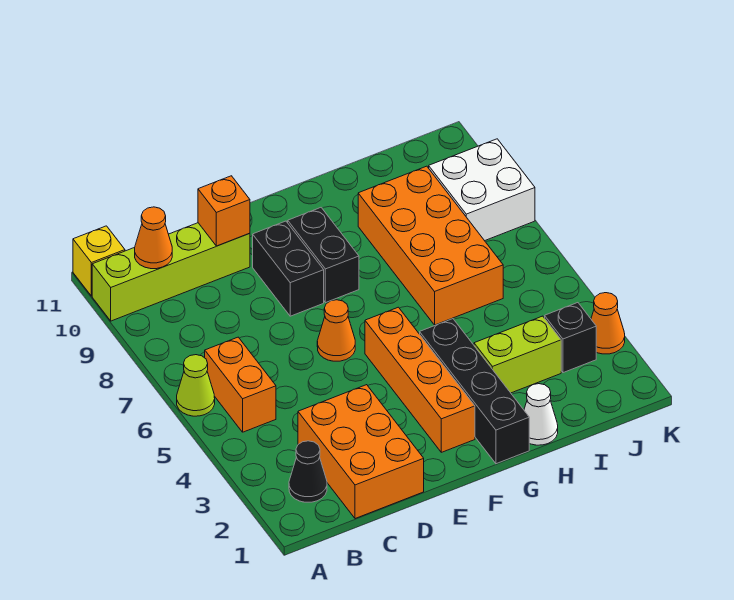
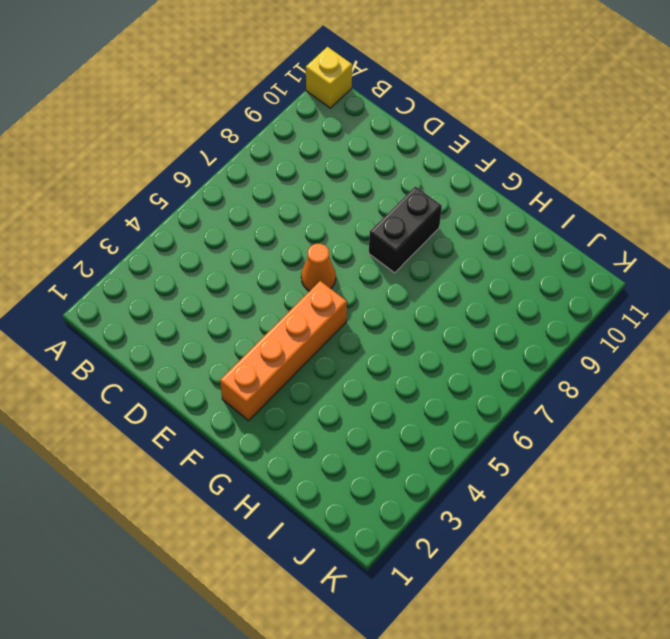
none -> lime cone A6 level 1
none -> lime brick A10:D10 level 1
none -> black cone B2 level 1

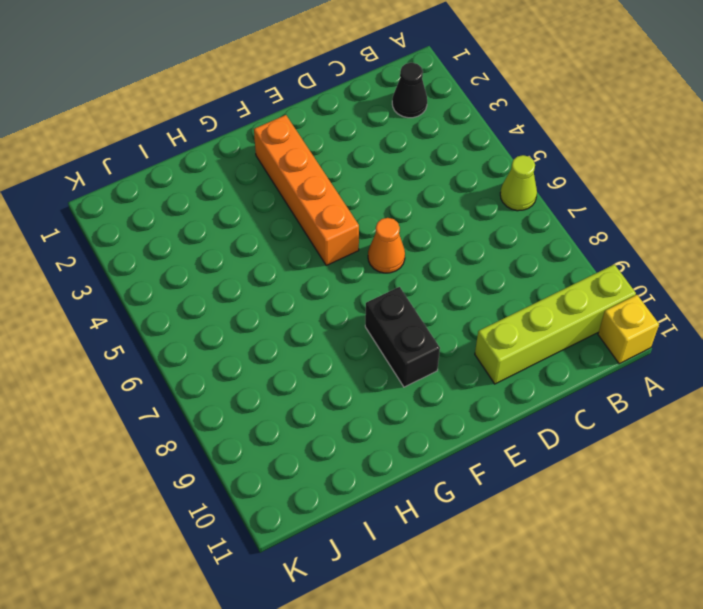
none -> orange brick B5:B6 level 1
none -> orange brick C1:D3 level 1
none -> black brick E8:E9 level 1

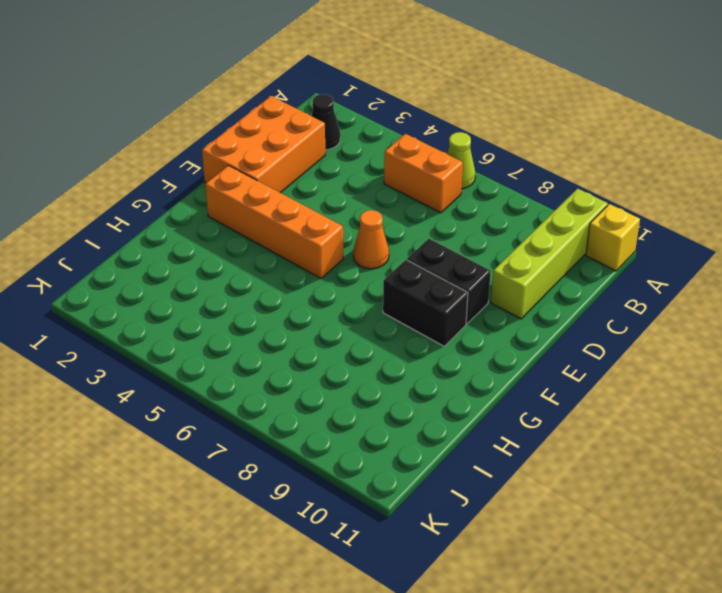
orange brick C1:E2 level 1 -> orange brick C1:D3 level 1
none -> black brick G1:G4 level 1
none -> white cone H1 level 1
none -> lime brick H3:I3 level 1

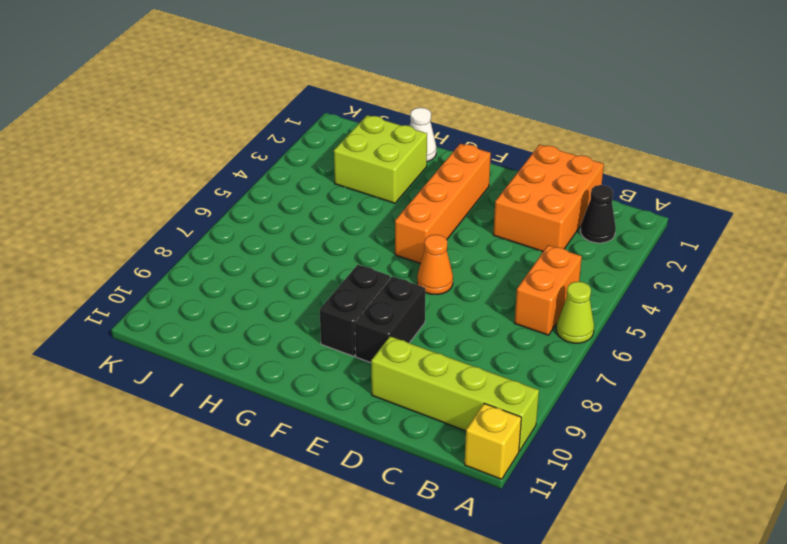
lime brick H2:I3 level 1 -> lime brick H3:I3 level 1
none -> black brick G1:G4 level 1
none -> orange brick H6:I9 level 1
none -> black brick J3 level 1

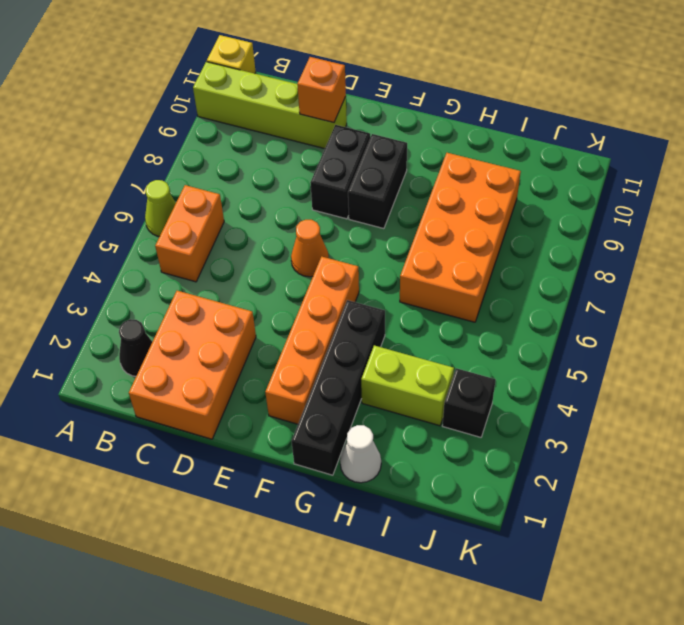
none -> white brick J8:K9 level 1
none -> orange cone K3 level 1
none -> orange cone B10 level 2

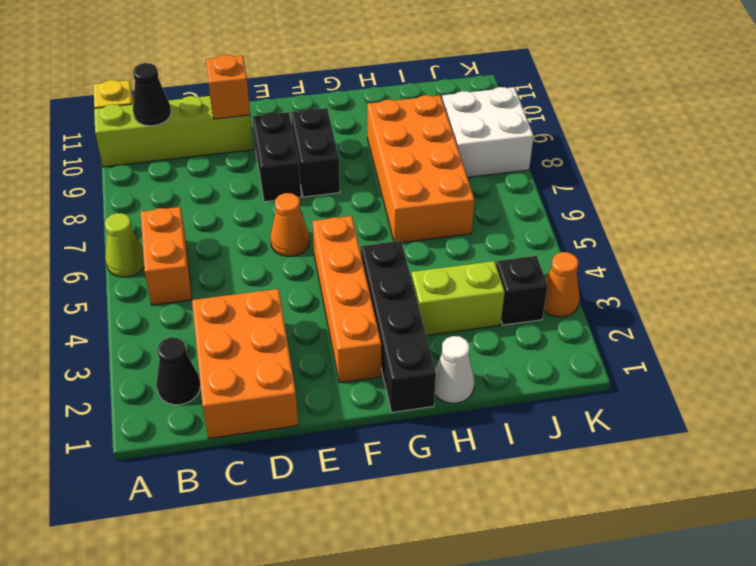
black cone B10 level 2 -> orange cone B10 level 2

